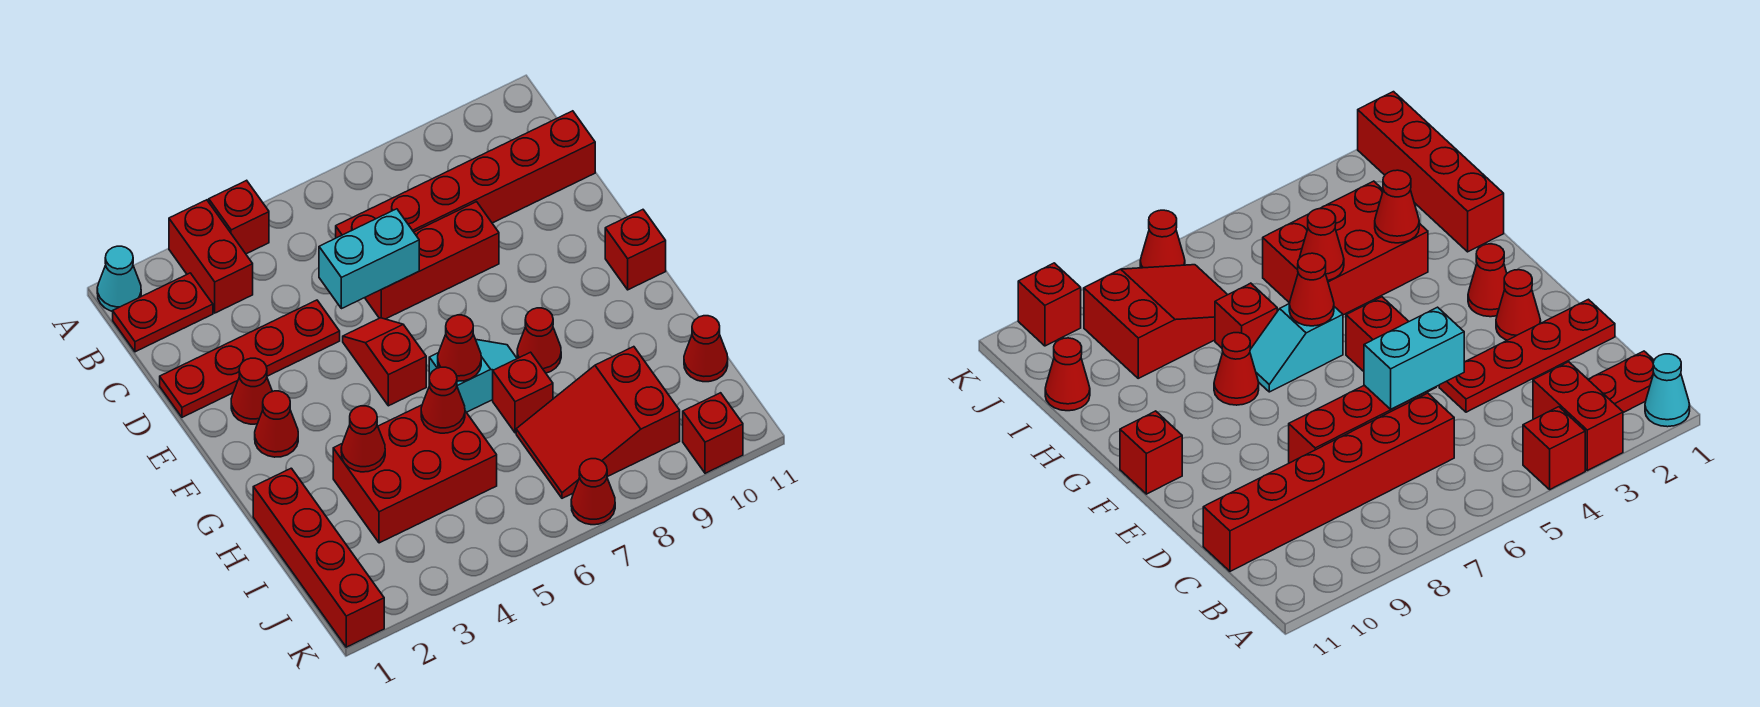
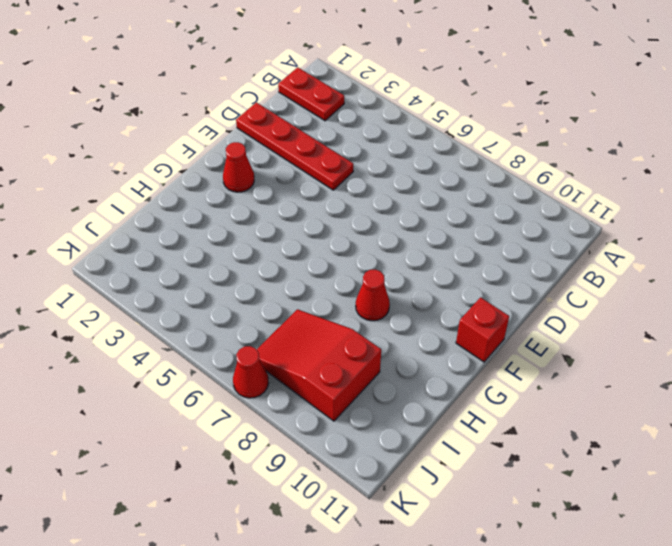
none -> cyan cone A1 level 1
none -> red brick A3:B3 level 1
none -> red brick A4 level 1

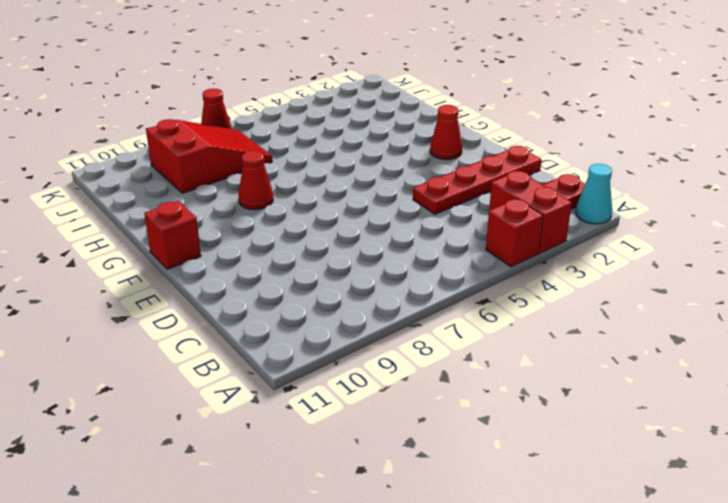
none -> red brick C6:C11 level 1
none -> red brick D6:D8 level 1
none -> red cone E2 level 1

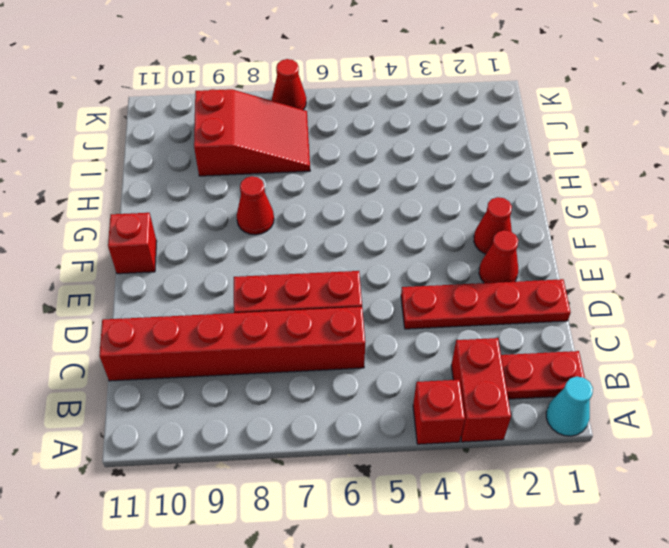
none -> red slope E5:F5 level 1 top F
none -> cyan slope G6:G7 level 1 top 6
none -> red brick H1:K1 level 1

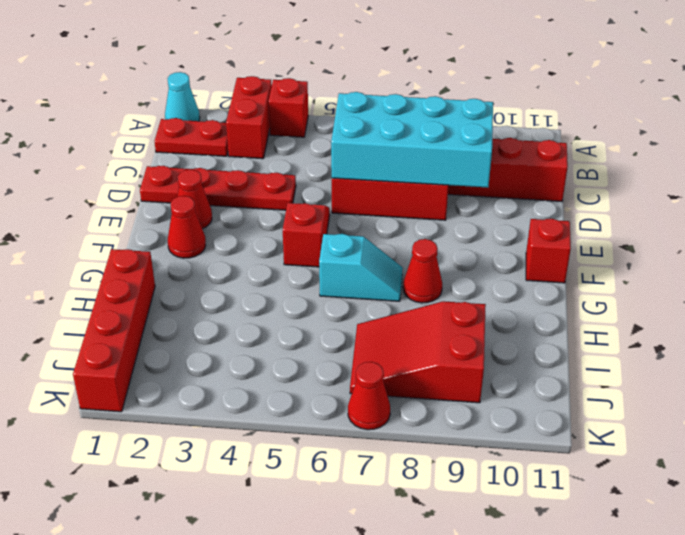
cyan brick C6:D9 level 2 -> cyan brick D5:D6 level 2
none -> red brick H3:I5 level 1
none -> red brick H7 level 1
none -> red cone I11 level 1

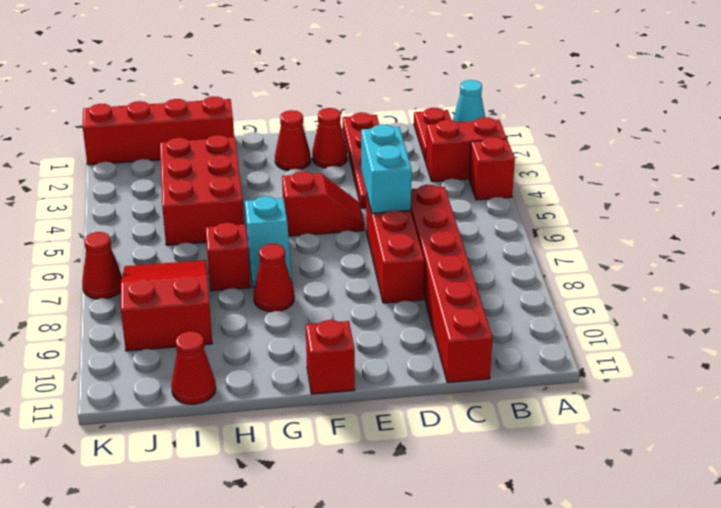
none -> red brick K10 level 1
none -> red cone G6 level 2
none -> red cone H3 level 2

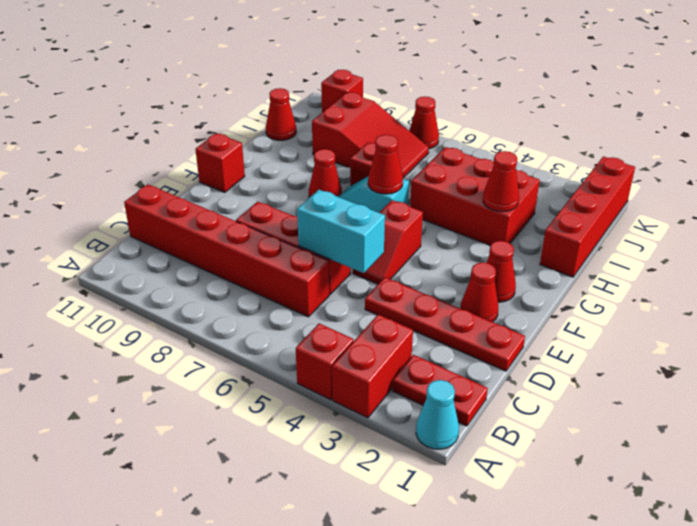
none -> red cone H5 level 2

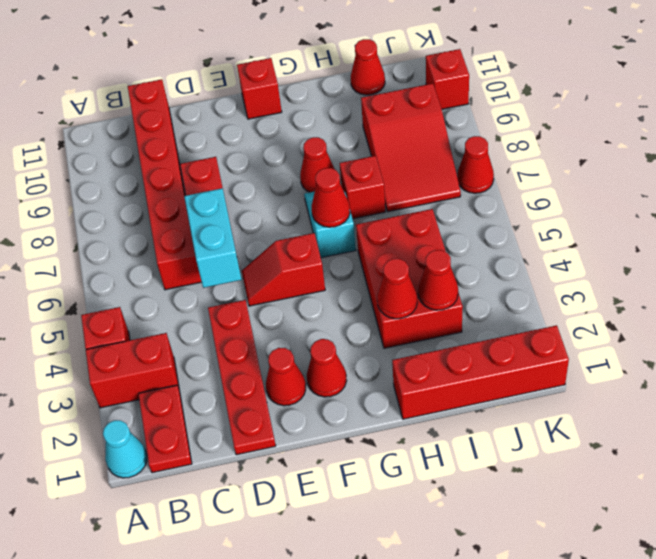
red cone I3 level 2 -> red cone H5 level 2

